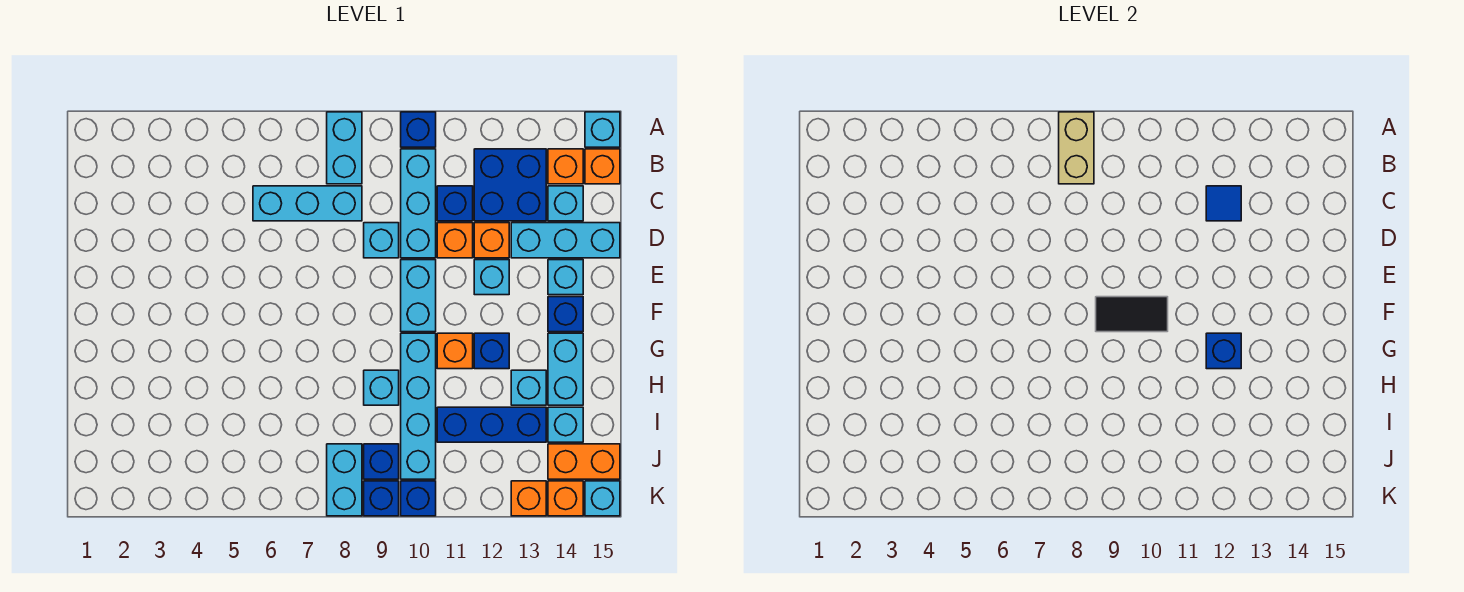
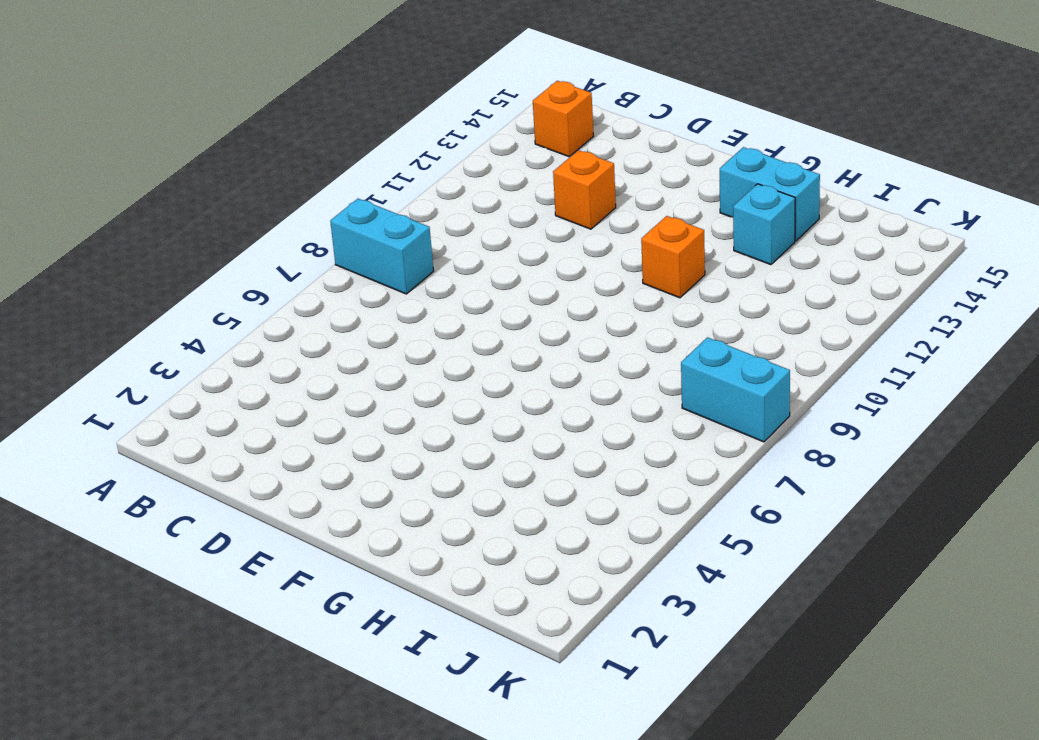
none -> blue brick A10 level 1
none -> cyan brick A15 level 1
none -> cyan brick B10:D10 level 1
none -> blue brick B12:C13 level 1

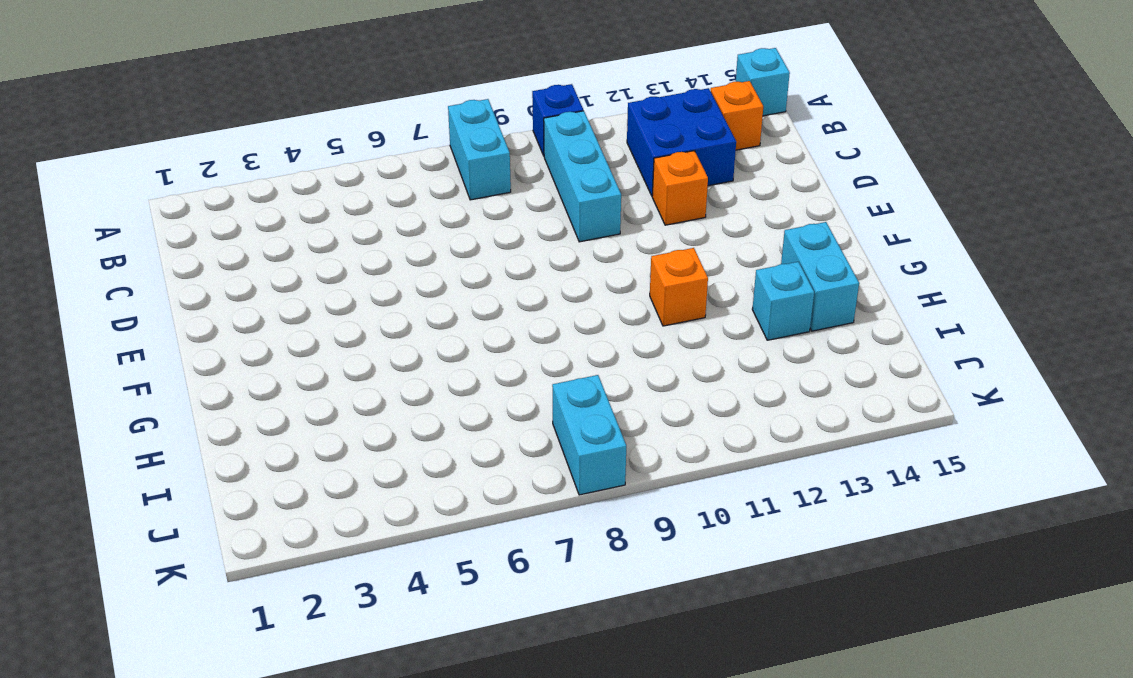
none -> orange brick B15 level 1
none -> cyan brick C6:C8 level 1
none -> blue brick C11 level 1
none -> cyan brick C14 level 1

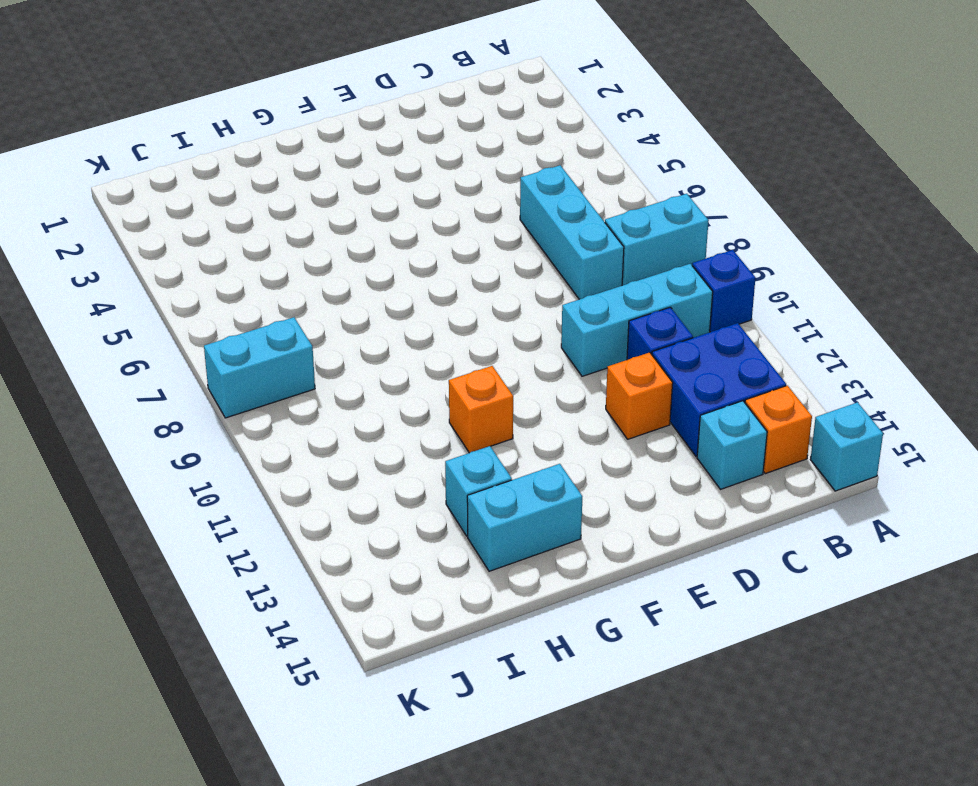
none -> orange brick B15 level 1
none -> cyan brick D9 level 1
none -> orange brick D11 level 1
none -> cyan brick D13:D15 level 1

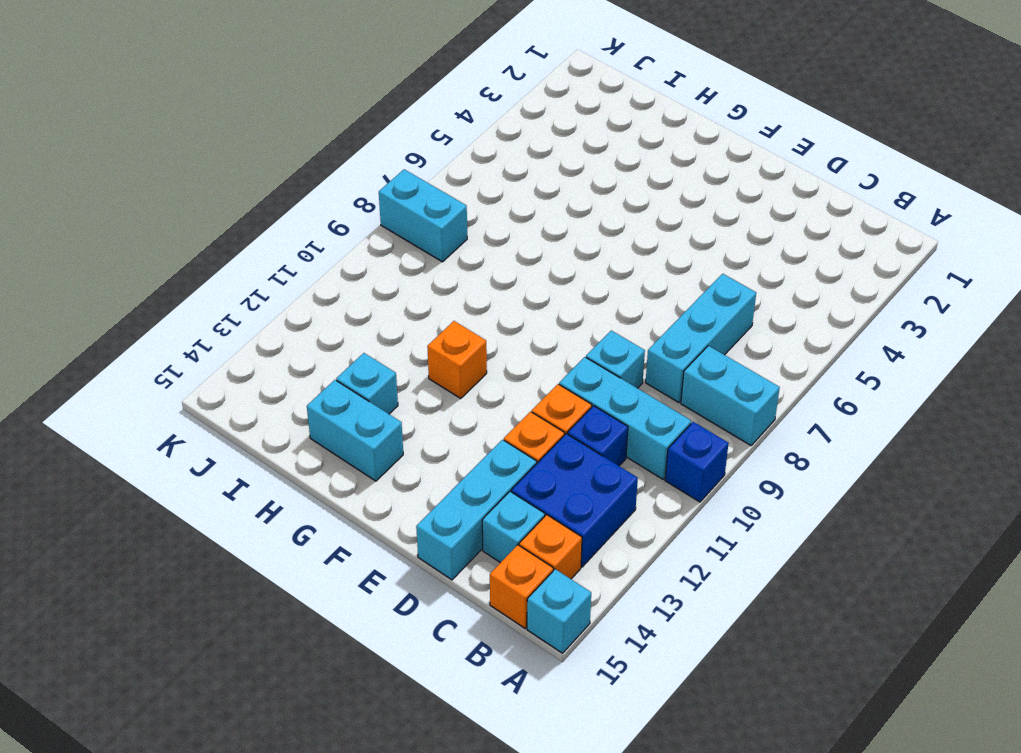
none -> cyan brick E10:F10 level 1
none -> cyan brick E12 level 1
none -> cyan brick E14 level 1
none -> blue brick F14 level 1

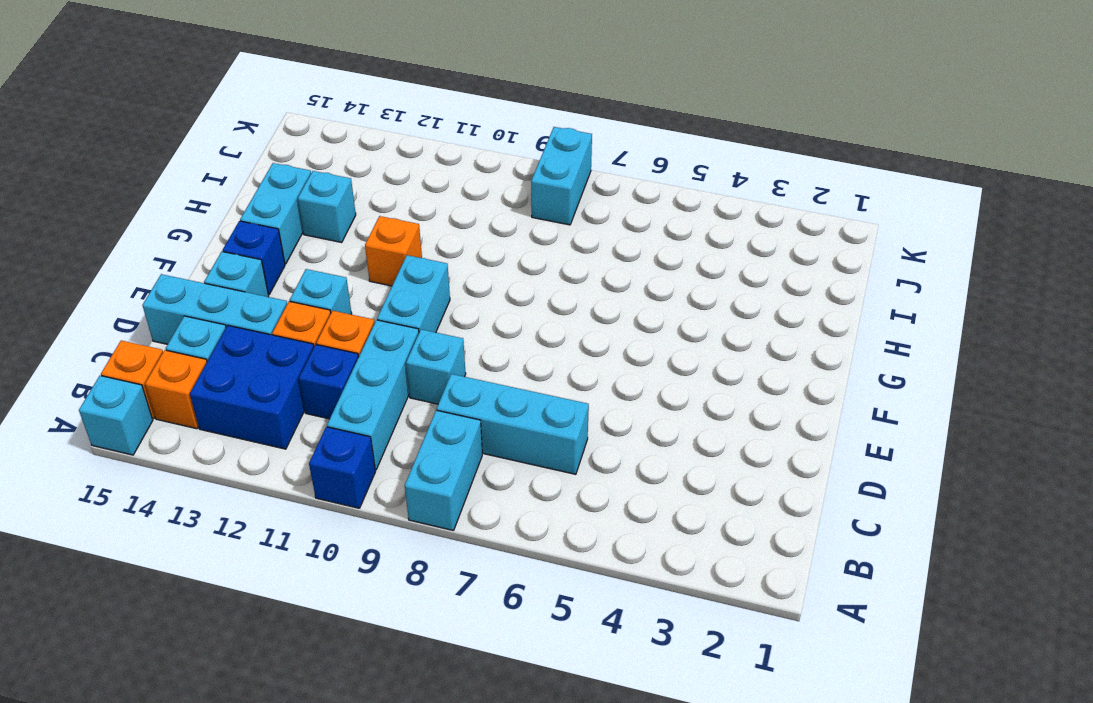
none -> cyan brick G10:J10 level 1
none -> blue brick G12 level 1
none -> cyan brick H9 level 1
none -> blue brick I11:I13 level 1

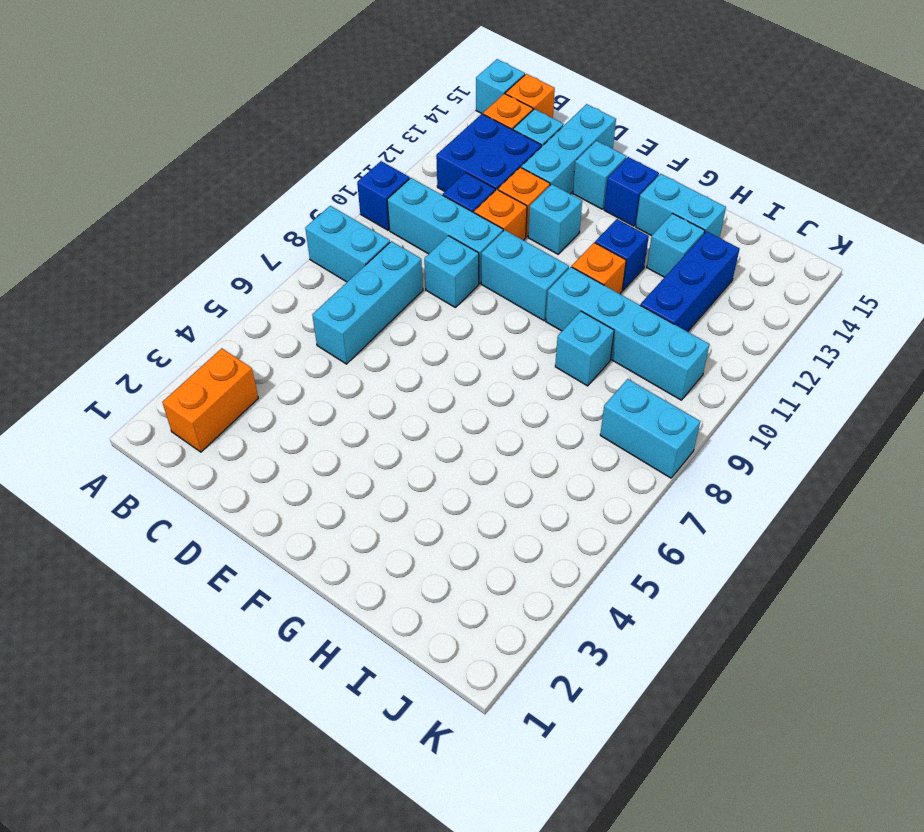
orange brick B2:B3 level 1 -> orange brick J14:J15 level 1
none -> cyan brick I14 level 1
none -> blue brick J9 level 1
none -> blue brick K9 level 1
none -> blue brick K10 level 1

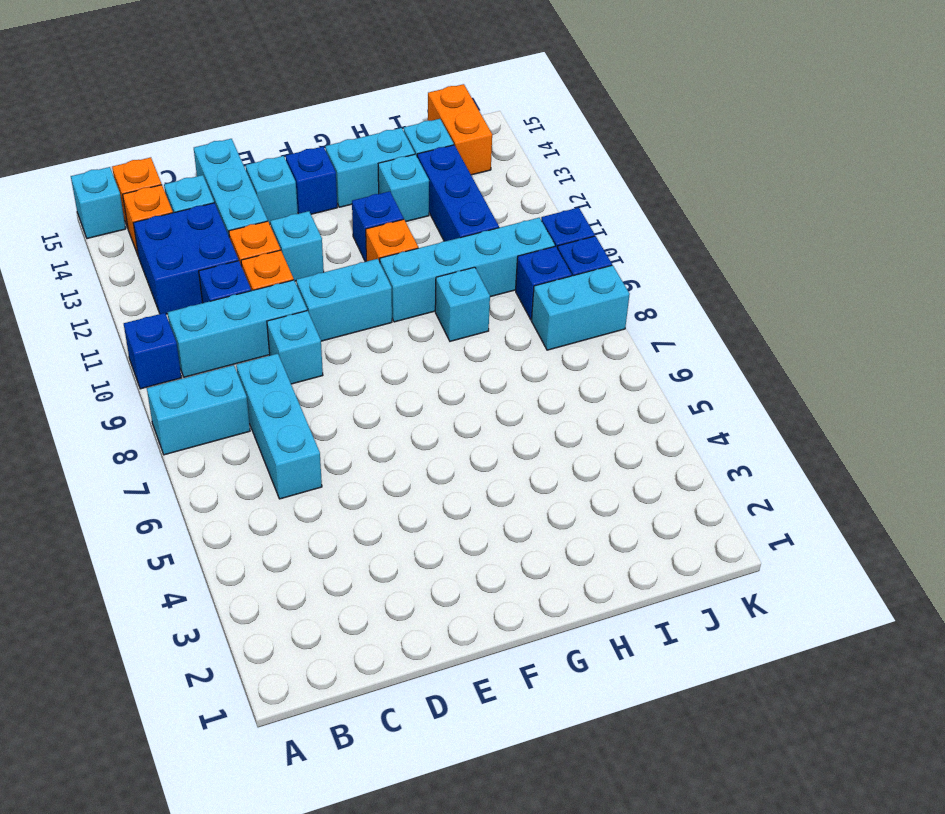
none -> orange brick K13 level 1
none -> orange brick K14 level 1
none -> cyan brick K15 level 1
none -> tan brick A8:B8 level 2

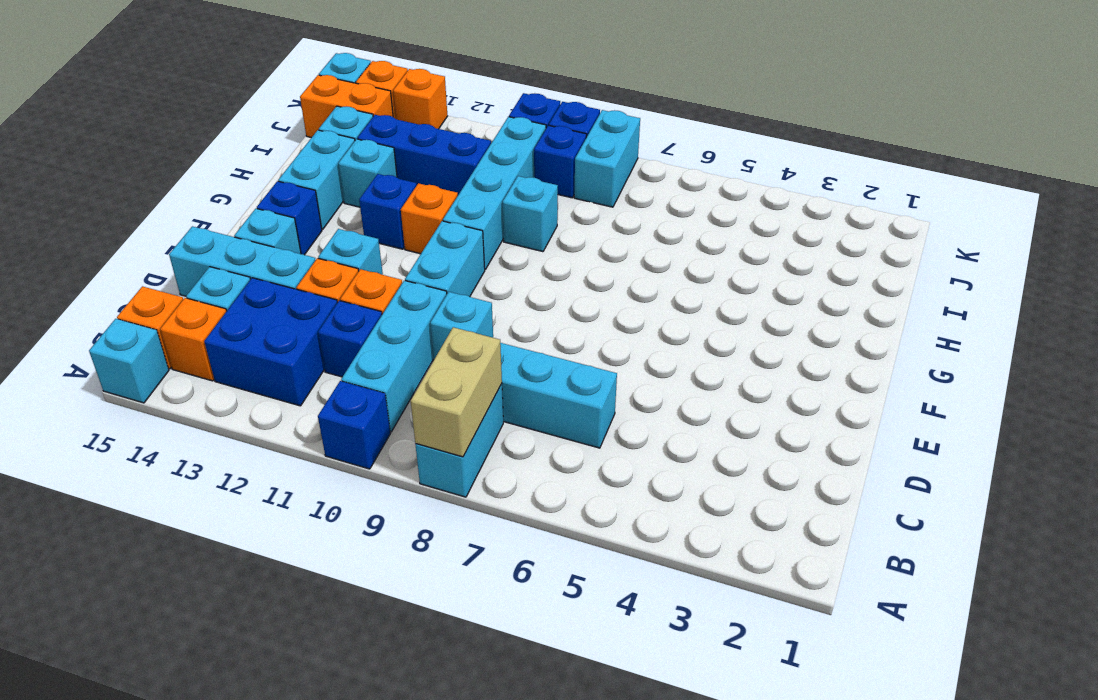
none -> blue tile C12 level 2
none -> black tile F9:F10 level 2
none -> blue brick G12 level 2

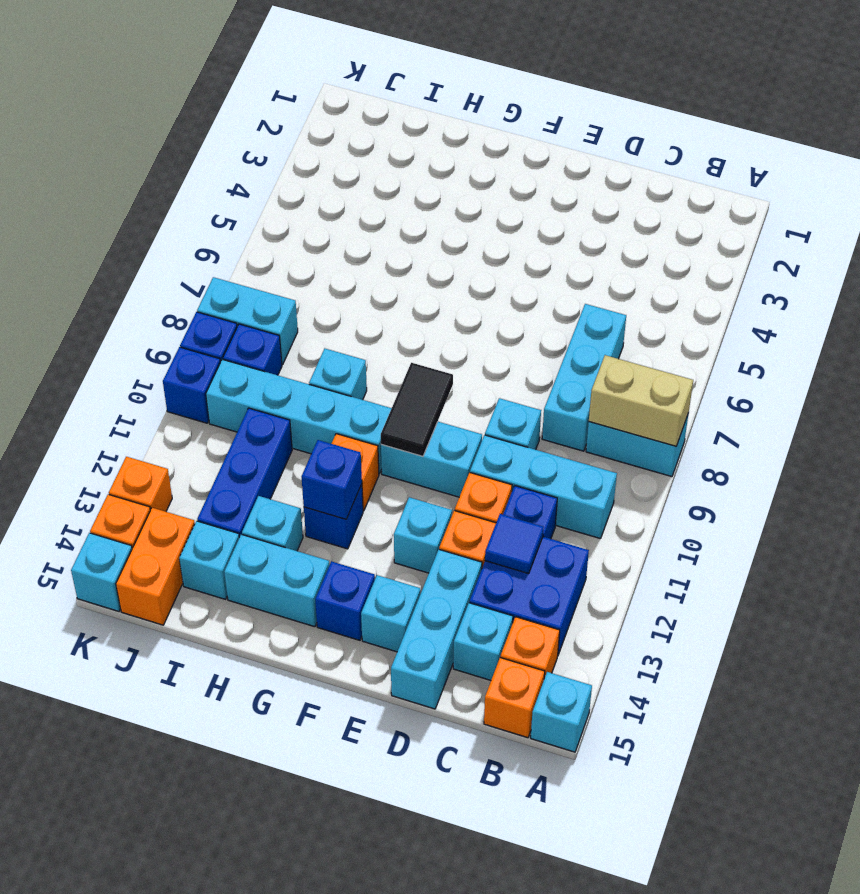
none -> blue brick A10 level 1

